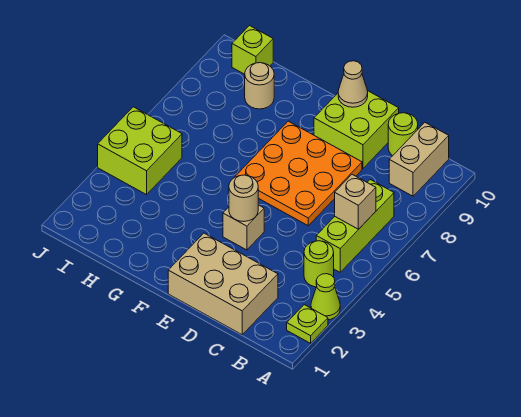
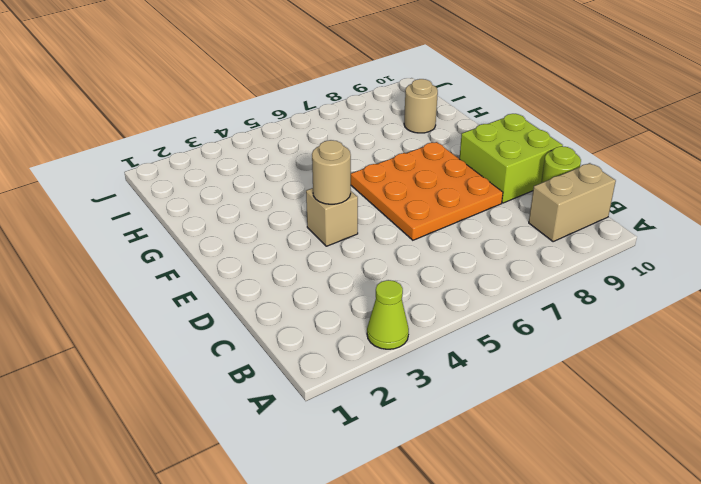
none -> lime plate A2 level 1
none -> lime round brick B4 level 1
none -> lime brick B5:B7 level 1

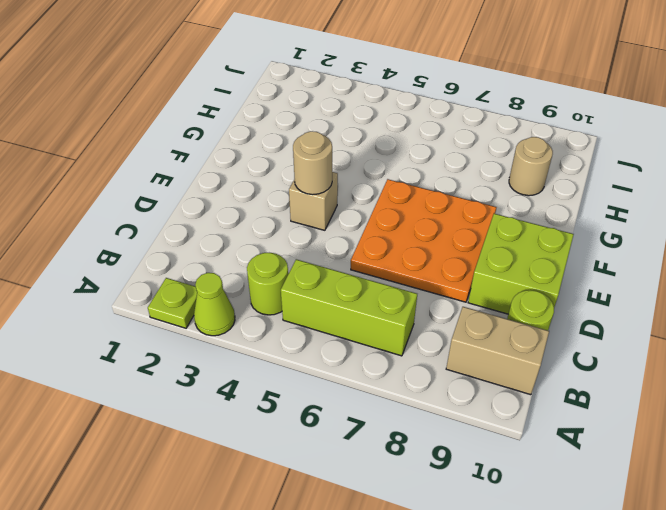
none -> tan brick C1:E2 level 1
none -> lime brick I4:J5 level 1
none -> lime brick I10 level 1

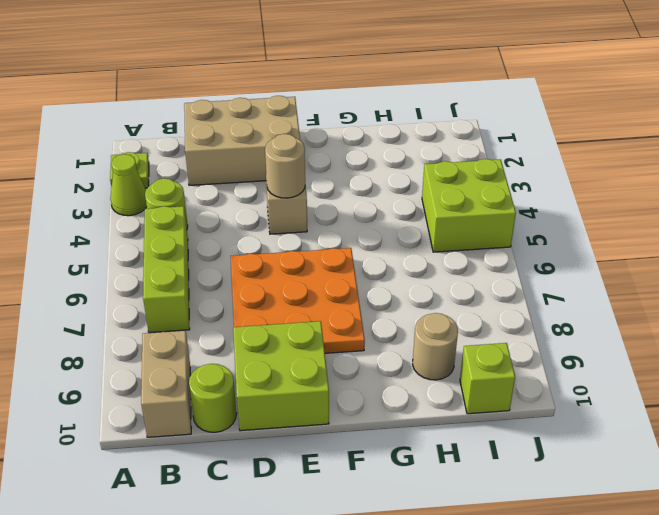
none -> tan brick B6 level 2
none -> tan cone E10 level 2

